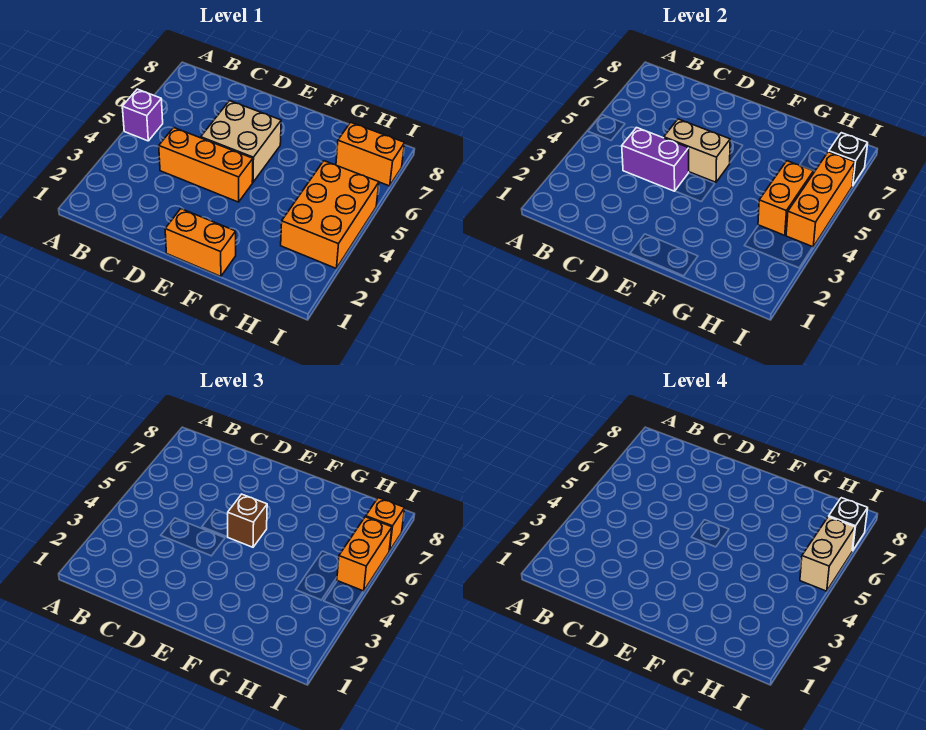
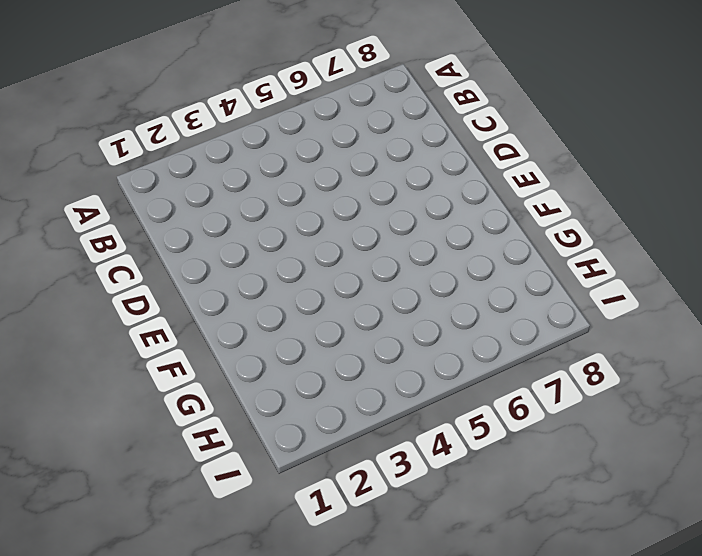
none -> purple brick A5 level 1
none -> orange brick C4:E4 level 1
none -> tan brick D5:E6 level 1

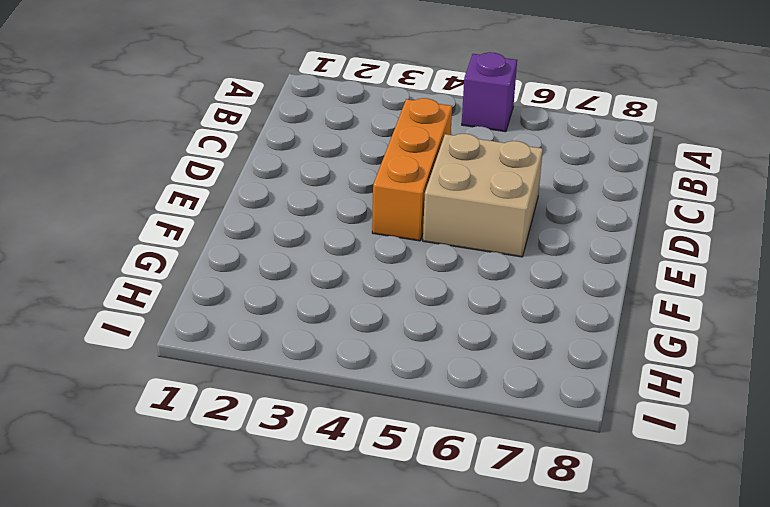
none -> orange brick E1:F1 level 1
none -> orange brick H3:I5 level 1
none -> orange brick H7:I7 level 1

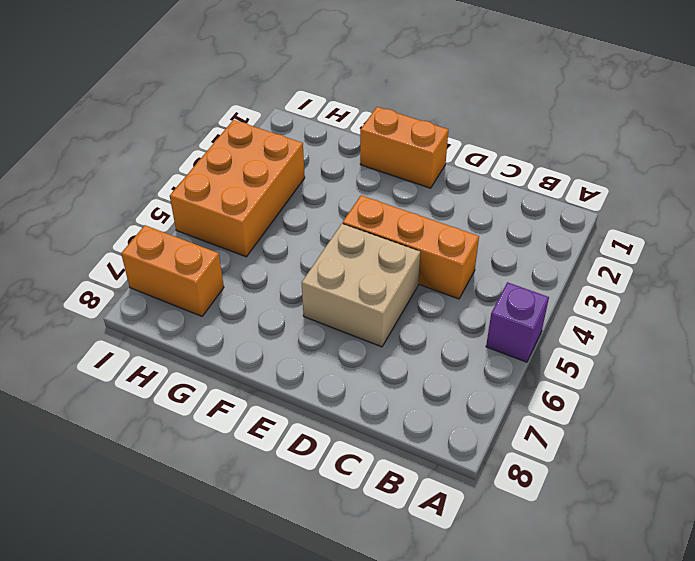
none -> purple brick C4:D4 level 2
none -> tan brick D5:E5 level 2
none -> orange brick H4:H5 level 2

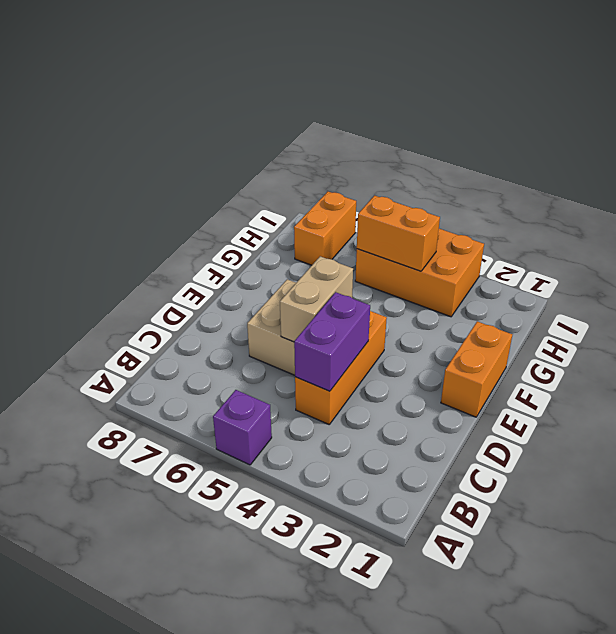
none -> orange brick I4:I6 level 2
none -> black brick I7 level 2
none -> brown brick E5 level 3

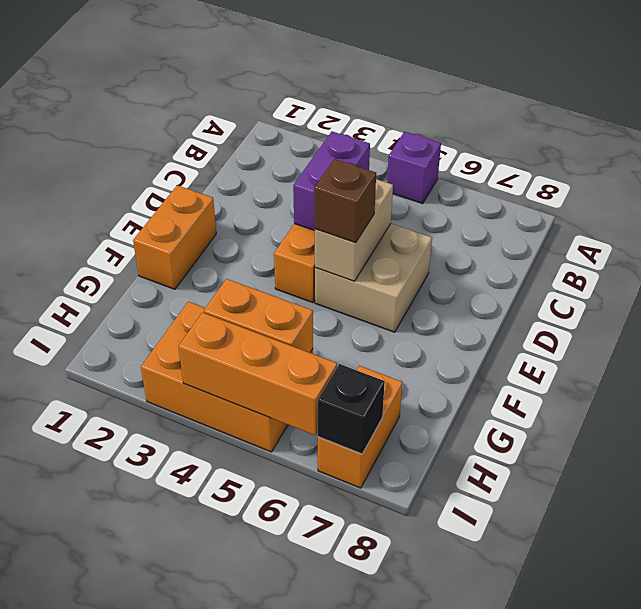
none -> orange brick I5:I6 level 3
none -> orange brick I7 level 3
none -> tan brick I5:I6 level 4

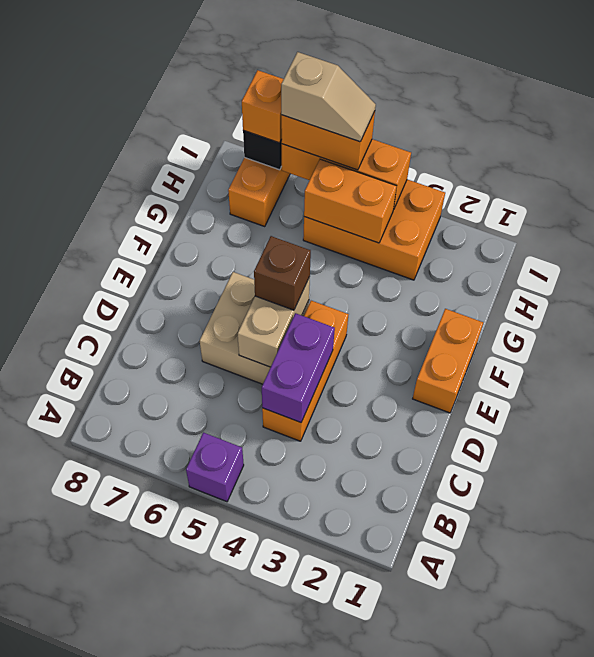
tan slope I5:I6 level 4 top 6 -> tan brick I5:I6 level 4
none -> black brick I7 level 4

